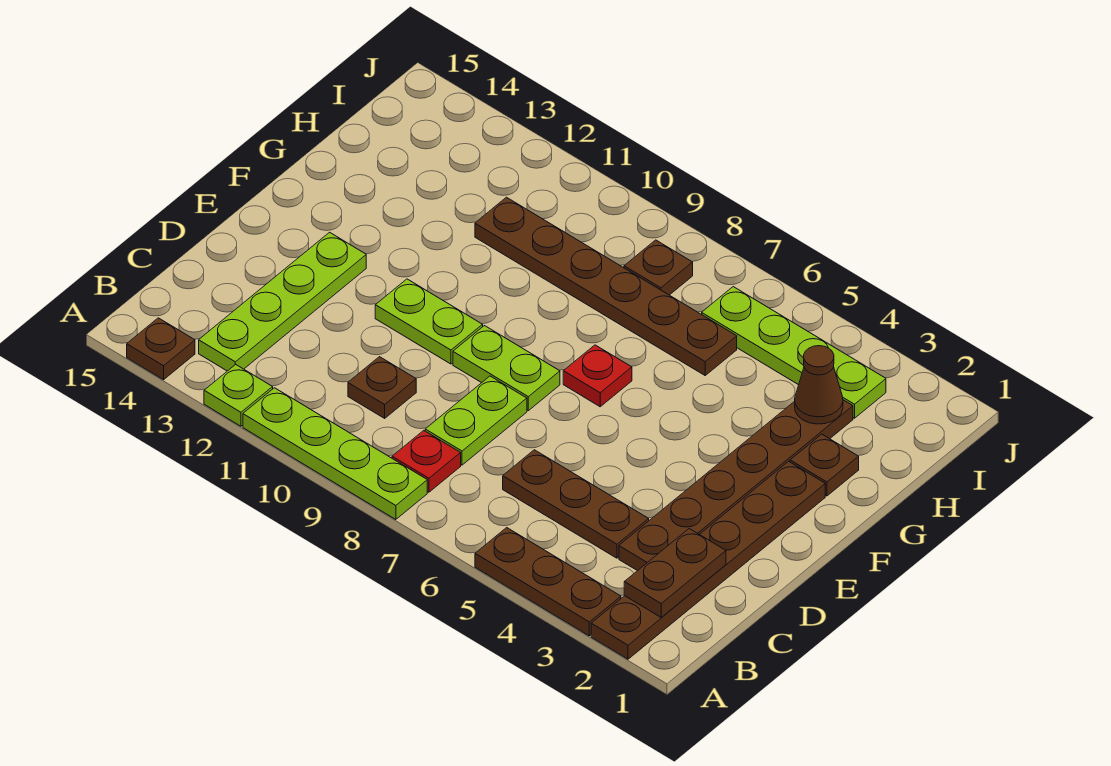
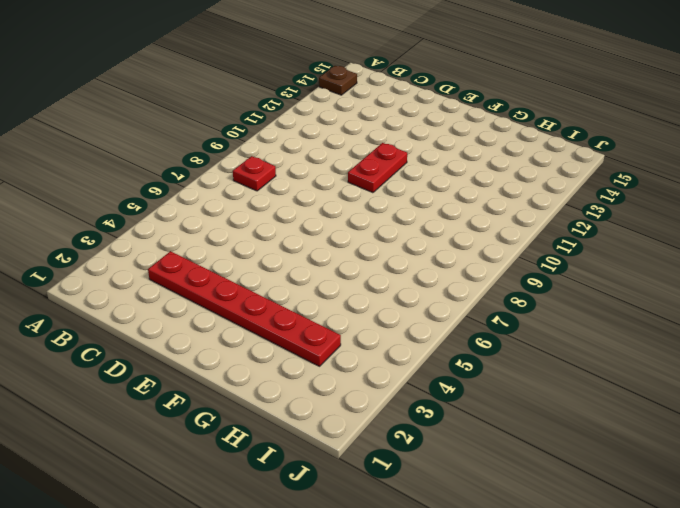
red plate C3:H3 level 1 -> brown plate C3:H3 level 1
red plate E10:E11 level 1 -> lime plate E10:E11 level 1
none -> brown plate A2:F2 level 1
none -> brown plate A3:A5 level 1
none -> lime plate A8:A11 level 1

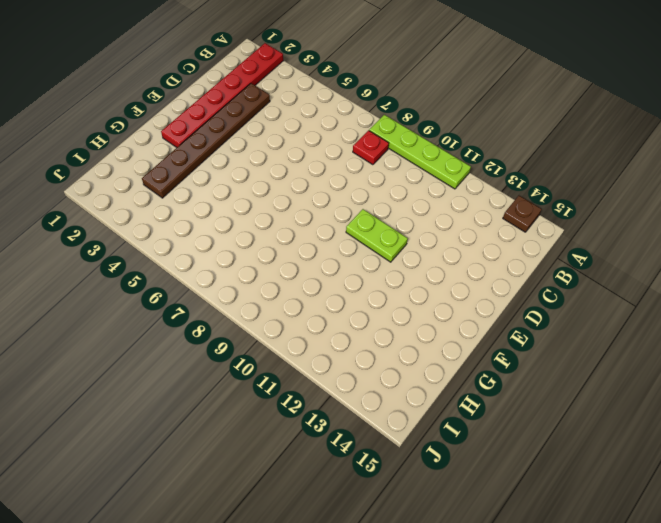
red plate A2:F2 level 1 -> brown plate A2:F2 level 1
none -> brown plate A3:A5 level 1
none -> lime plate A12 level 1
none -> lime plate B13:E13 level 1

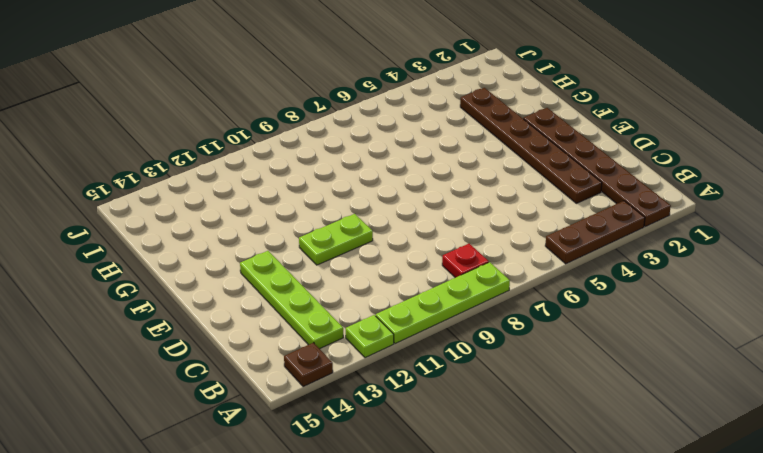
none -> brown plate C4:C6 level 1
none -> lime plate C8:D8 level 1
none -> brown plate C10 level 1

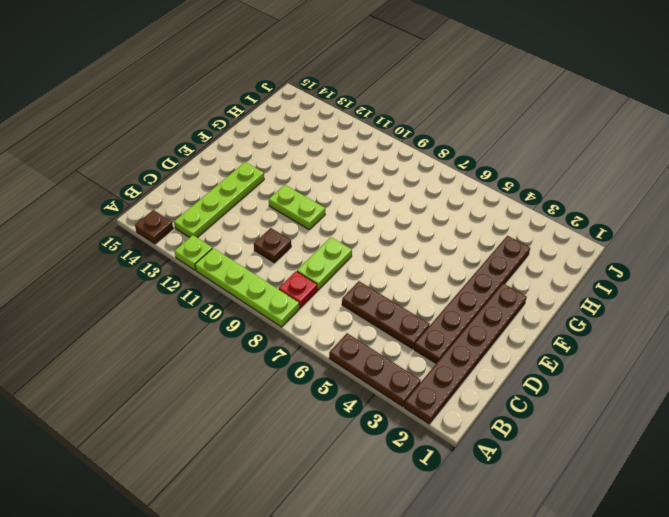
none -> lime plate E8:E9 level 1
none -> red plate F7 level 1
none -> brown plate G2 level 1

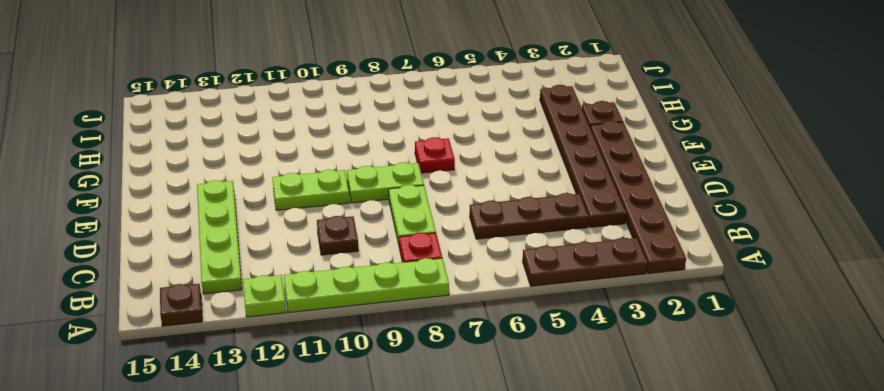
none -> brown plate H6:H11 level 1
none -> lime plate I3:I6 level 1
none -> brown plate I8 level 1

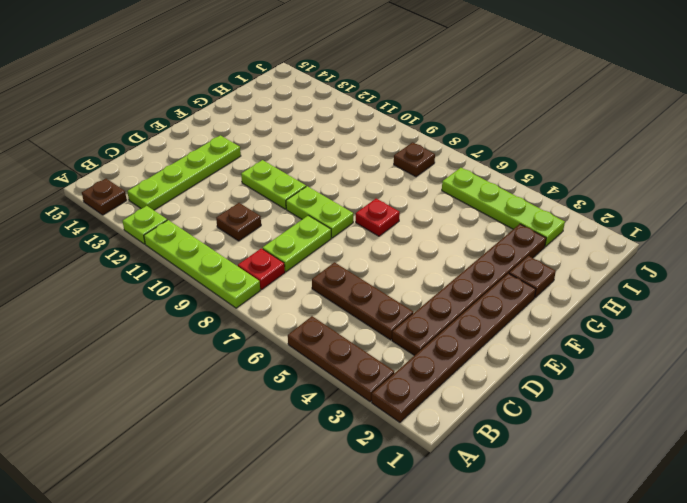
none -> brown plate H6:H11 level 1
none -> brown plate B2:C2 level 2
none -> brown cone H3 level 2

